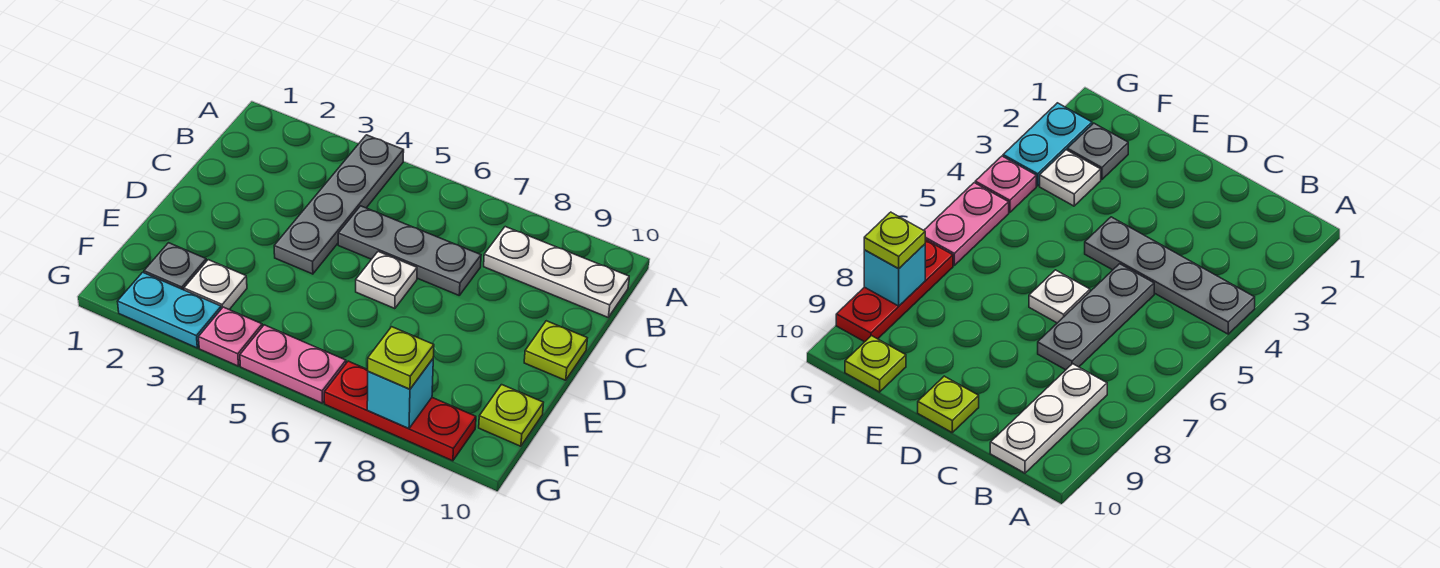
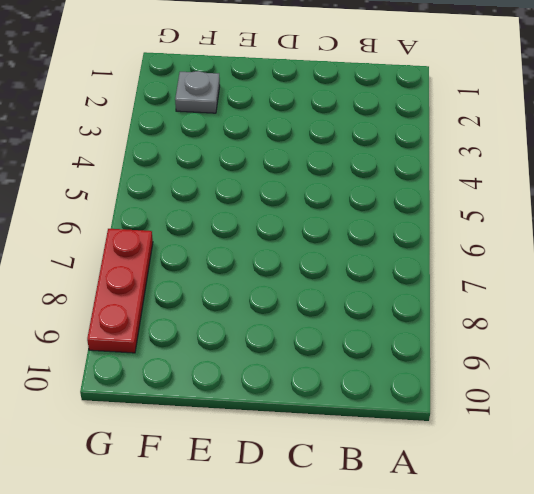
none -> grey plate A4:D4 level 1
none -> white plate B8:B10 level 1
none -> grey plate C5:C7 level 1

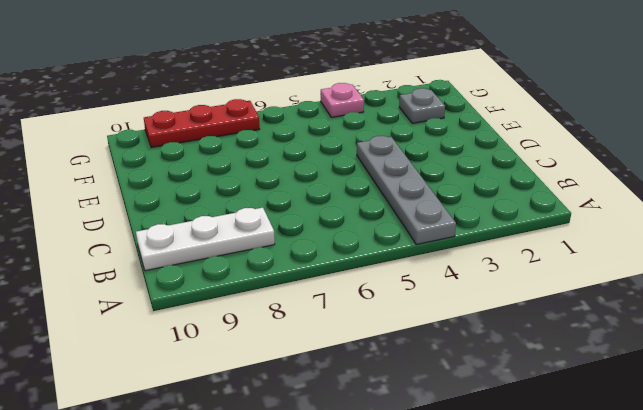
none -> grey plate C5:C7 level 1
none -> white plate D6 level 1
none -> lime plate D10 level 1

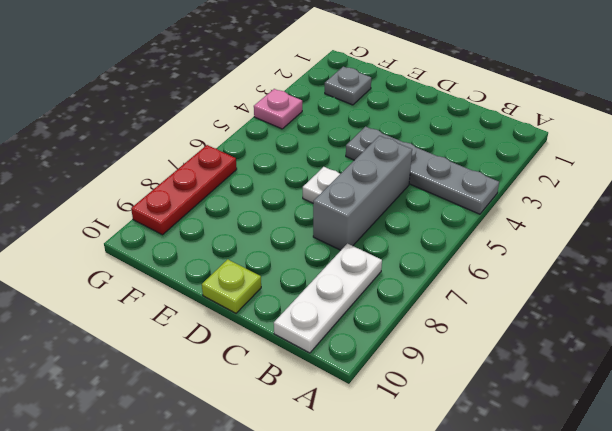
grey brick C5:C7 level 1 -> grey plate C5:C7 level 1
none -> white plate F3 level 1
none -> lime plate F10 level 1
none -> cyan plate G2:G3 level 1

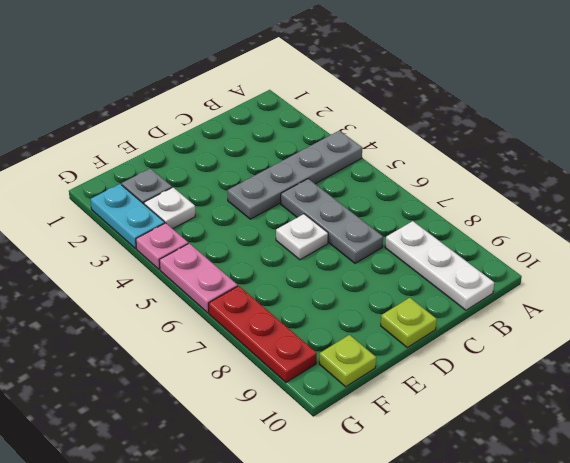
none -> cyan brick G8 level 2
none -> lime plate G8 level 3

